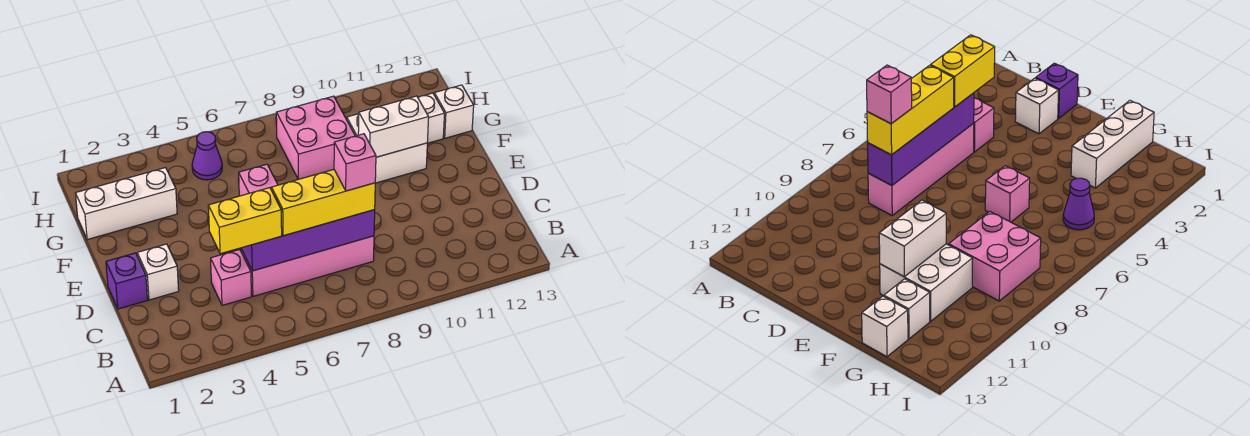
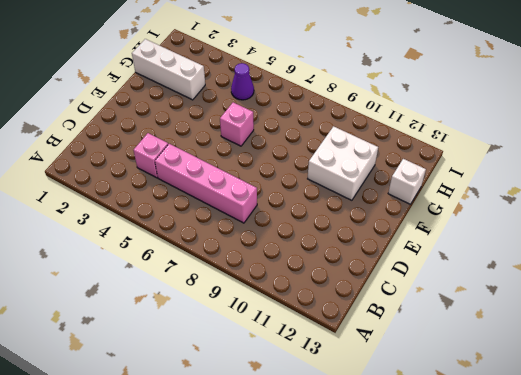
none -> purple brick D1 level 1
none -> white brick D2 level 1
none -> pink brick G8:H9 level 1

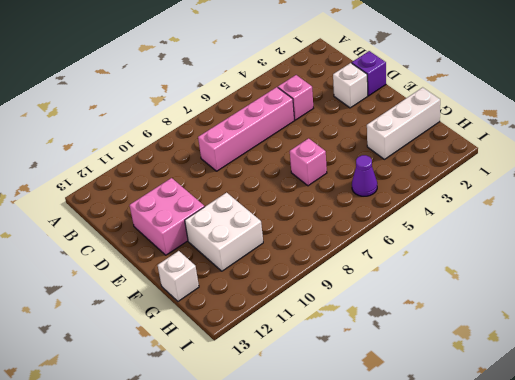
pink brick D11:E12 level 1 -> pink brick G8:H9 level 1
none -> white brick G12 level 1
none -> purple brick C5:C8 level 2
none -> white brick F10:F11 level 2

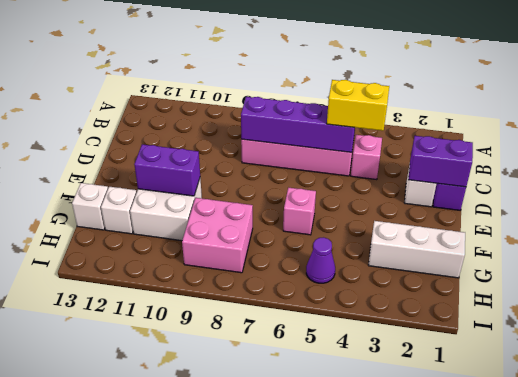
purple brick D1:D2 level 2 -> none
purple brick F10:F11 level 2 -> white brick F10:F11 level 2
none -> yellow brick C6:C8 level 3
none -> pink brick C8 level 4

